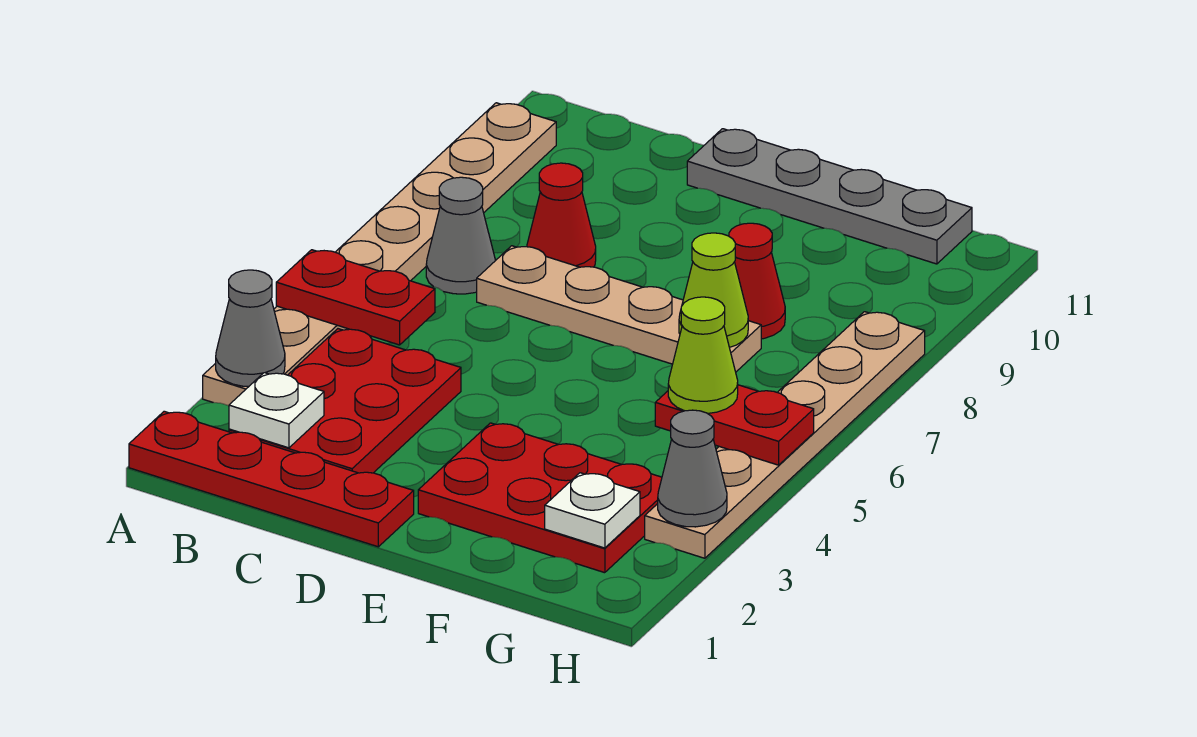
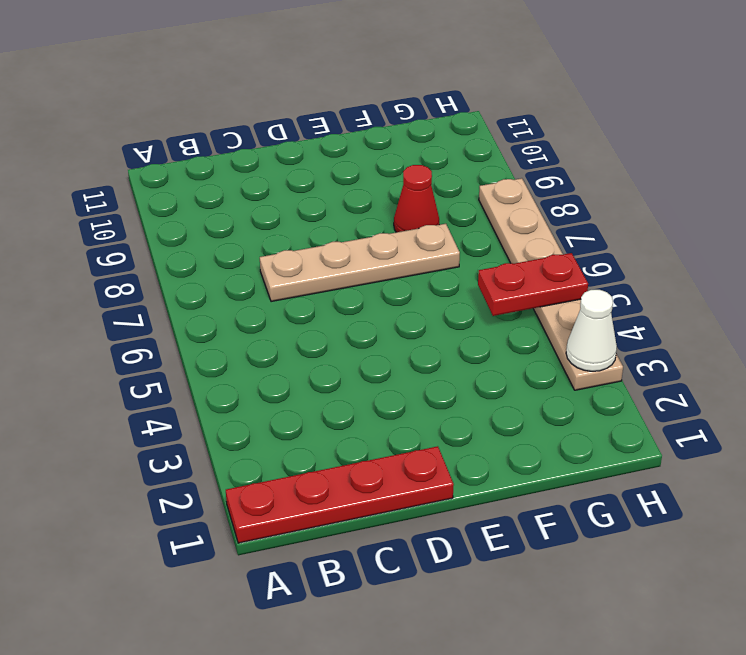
white cone H3 level 2 -> grey cone H3 level 2
none -> tan plate A3:A10 level 1
none -> red plate B2:C4 level 1
none -> grey cone B7 level 1

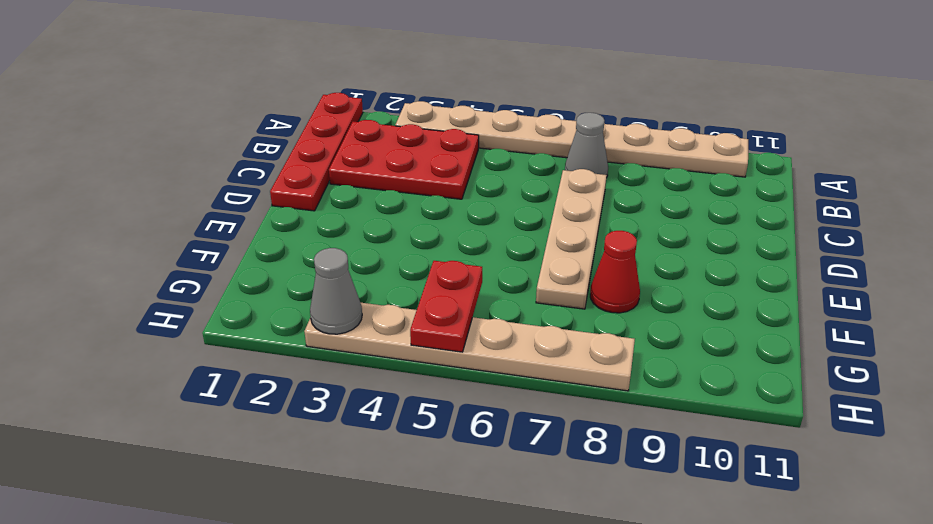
none -> red cone C8 level 1
none -> grey plate D11:G11 level 1
none -> red plate E2:G3 level 1

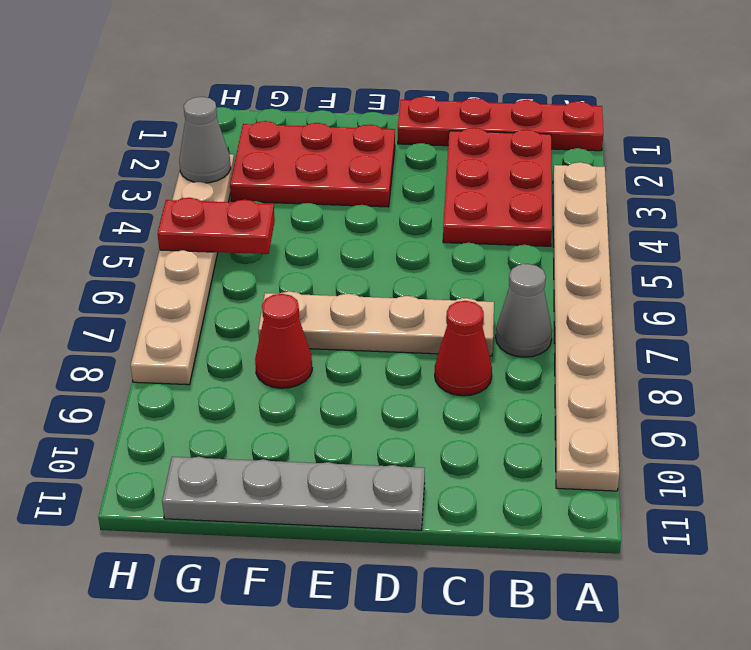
none -> grey cone A3 level 2
none -> red plate A5:B5 level 2
none -> white plate B2 level 2

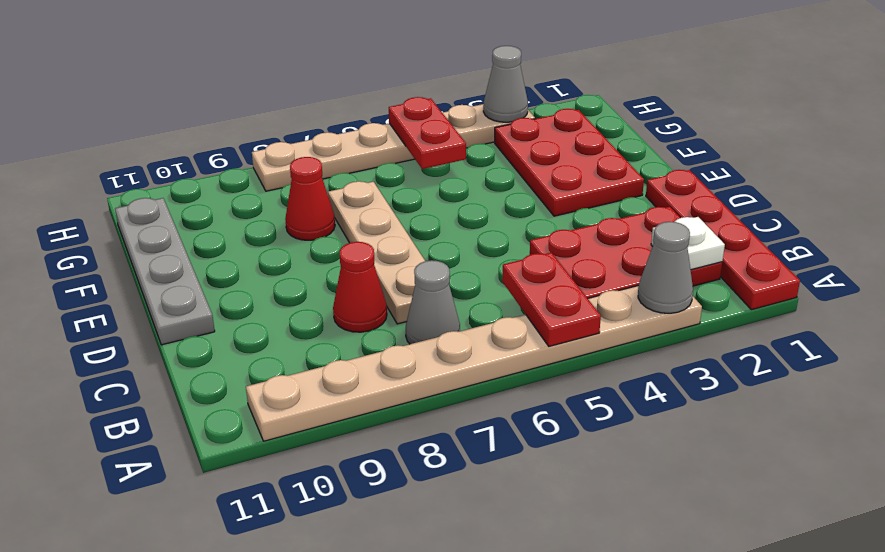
none -> lime cone F7 level 2
none -> white plate G2 level 2
none -> lime cone G5 level 3

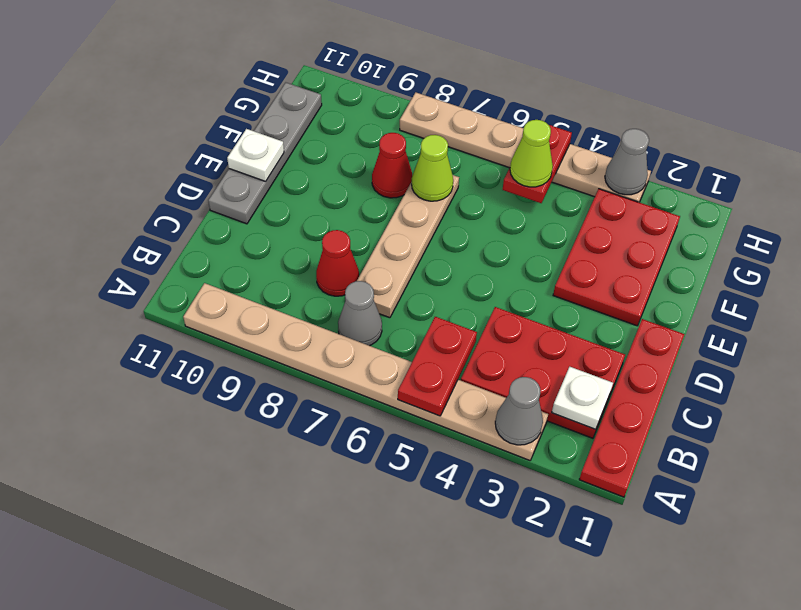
white plate E11 level 2 -> white plate G2 level 2

